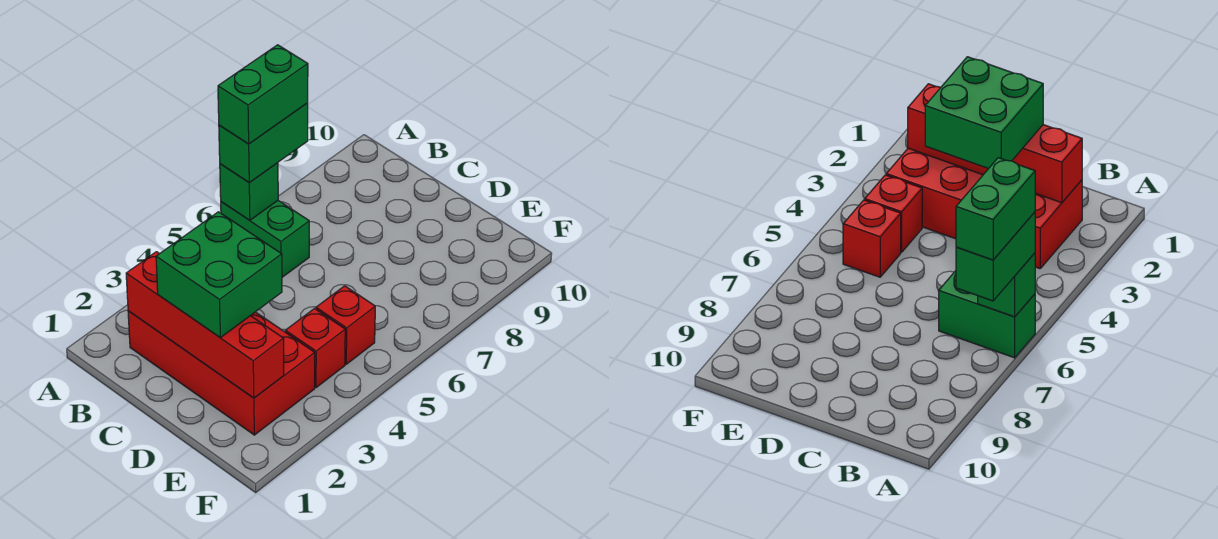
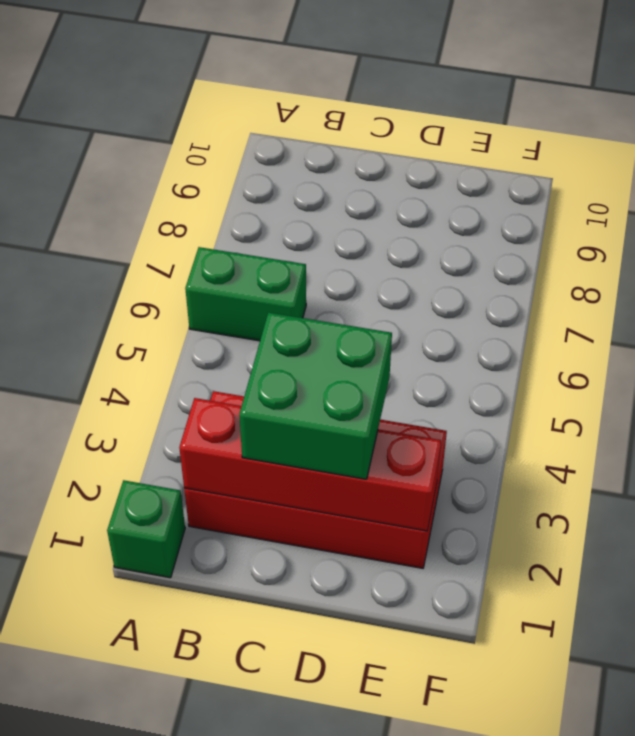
green brick A1 level 1 -> green brick A6 level 2
none -> red brick E4 level 1
none -> red brick E5 level 1

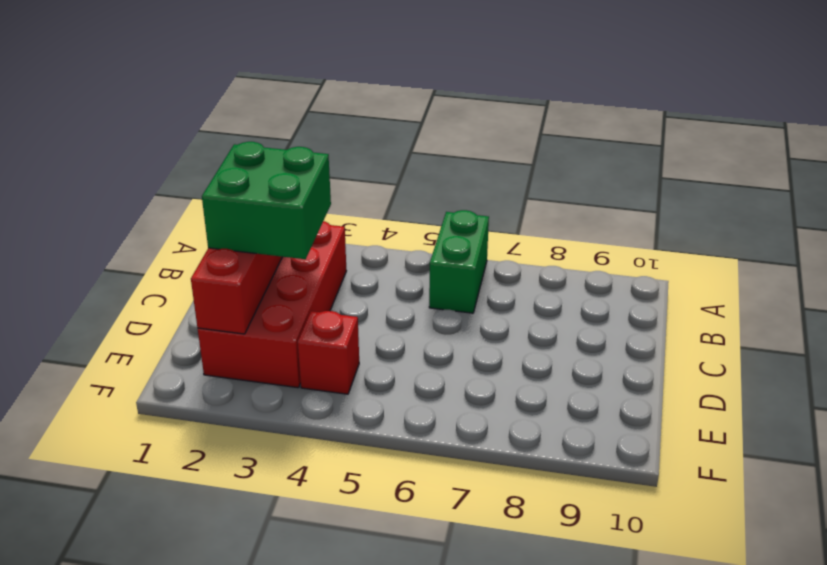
none -> red brick E5 level 1
none -> green brick A6 level 2

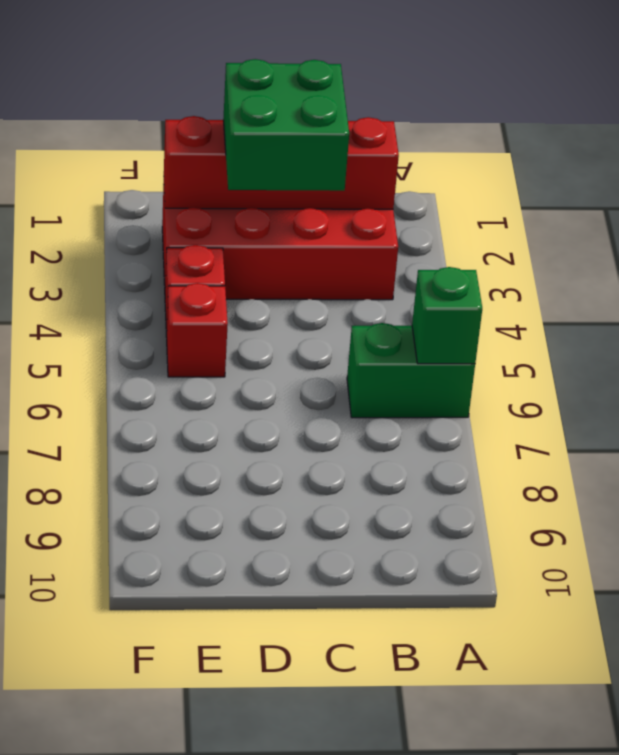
none -> green brick A6:A7 level 3
none -> green brick A6:A7 level 4

